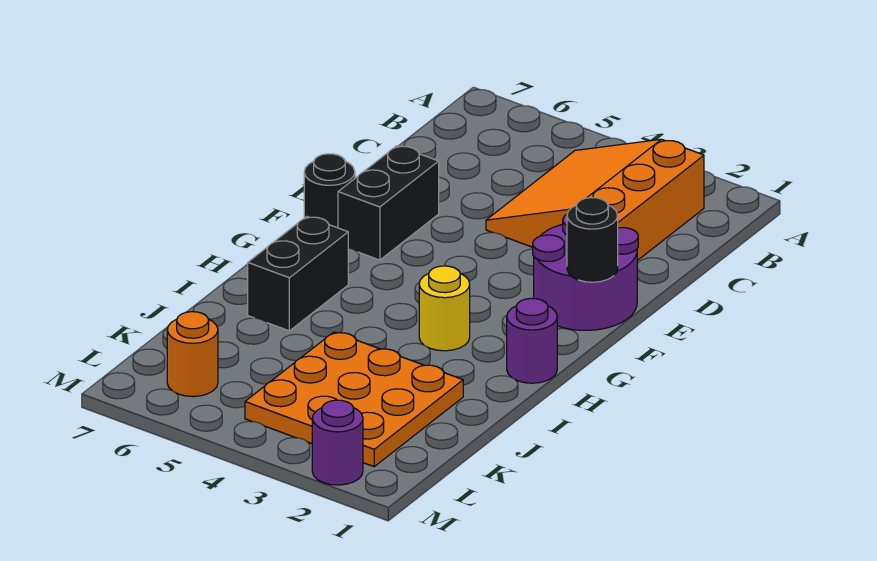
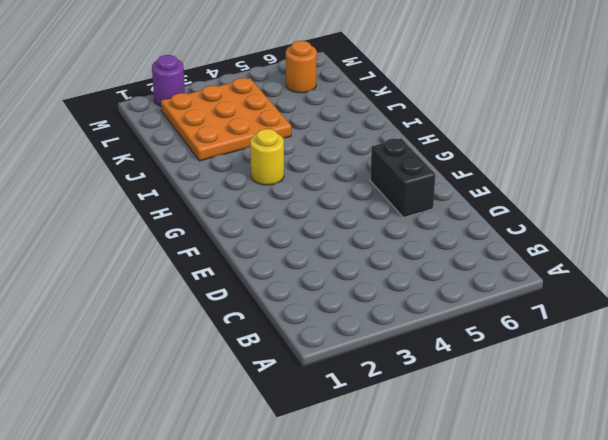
none -> orange slope B2:D4 level 1 top 2
none -> purple round brick E1:F2 level 1

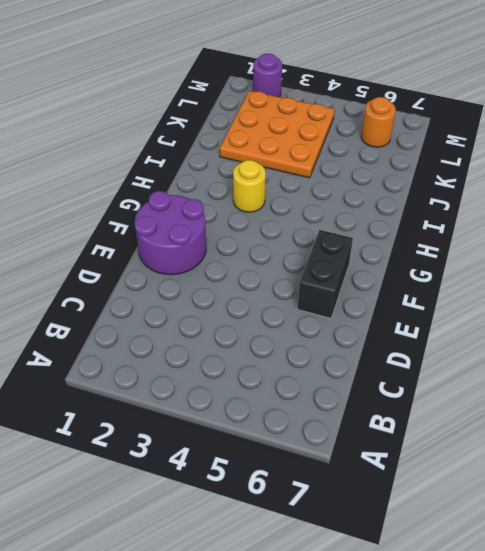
none -> orange slope B2:D4 level 1 top 2
none -> black round brick F7 level 1

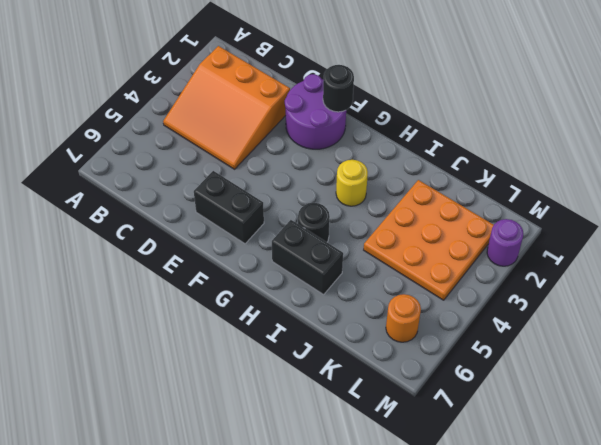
black round brick H5 level 1 -> black round brick F7 level 1
none -> purple round brick H1 level 1

